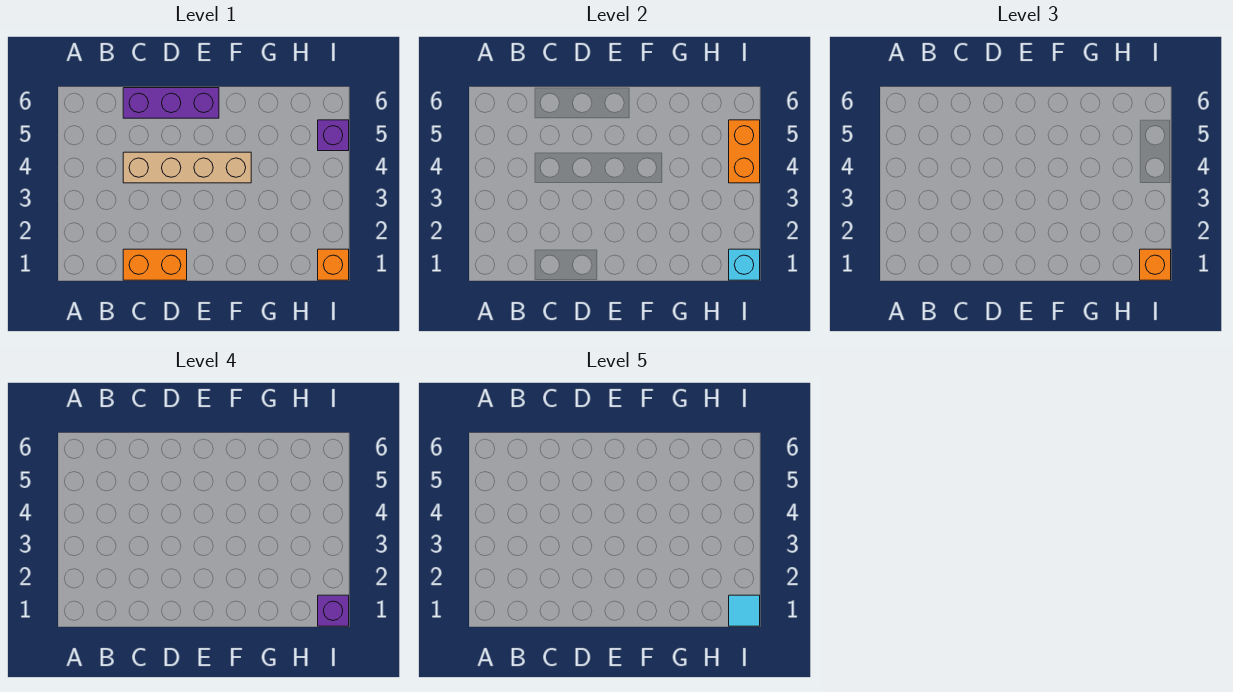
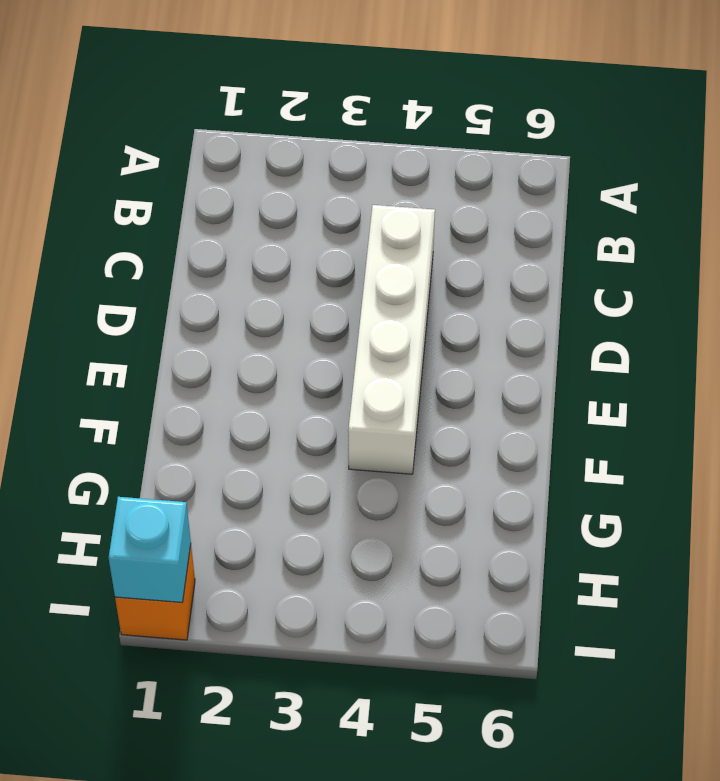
white brick C4:F4 level 1 -> tan brick C4:F4 level 1
none -> orange brick C1:D1 level 1
none -> purple brick C6:E6 level 1

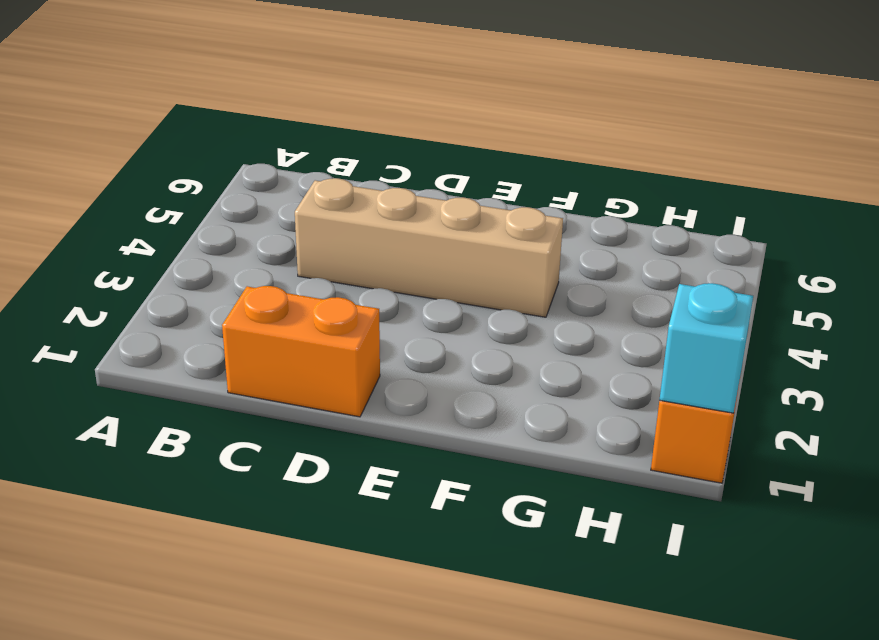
none -> purple brick C6:E6 level 1
none -> purple brick I5 level 1

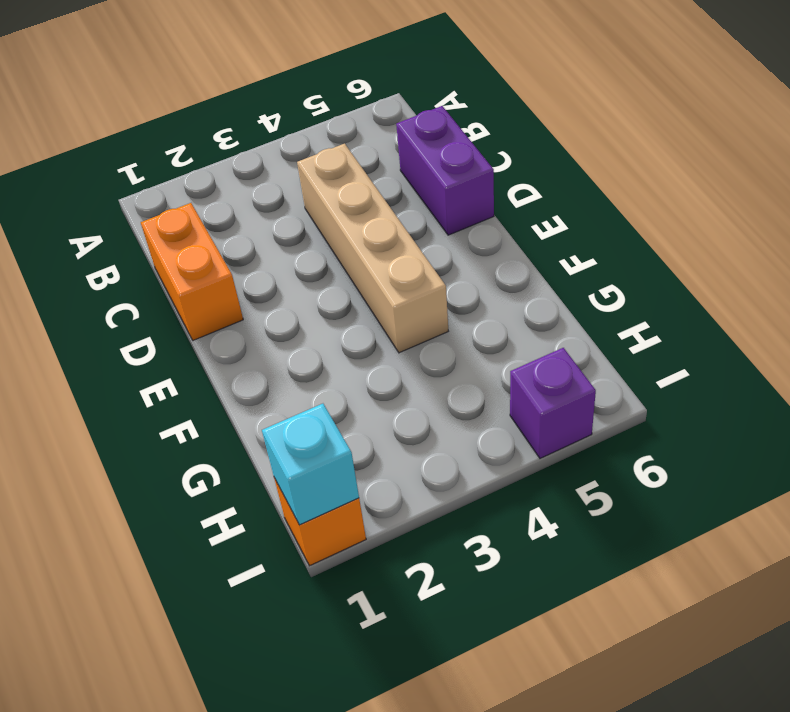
purple brick C6:D6 level 1 -> purple brick C6:E6 level 1
none -> orange brick I4:I5 level 2
none -> orange brick I1 level 3

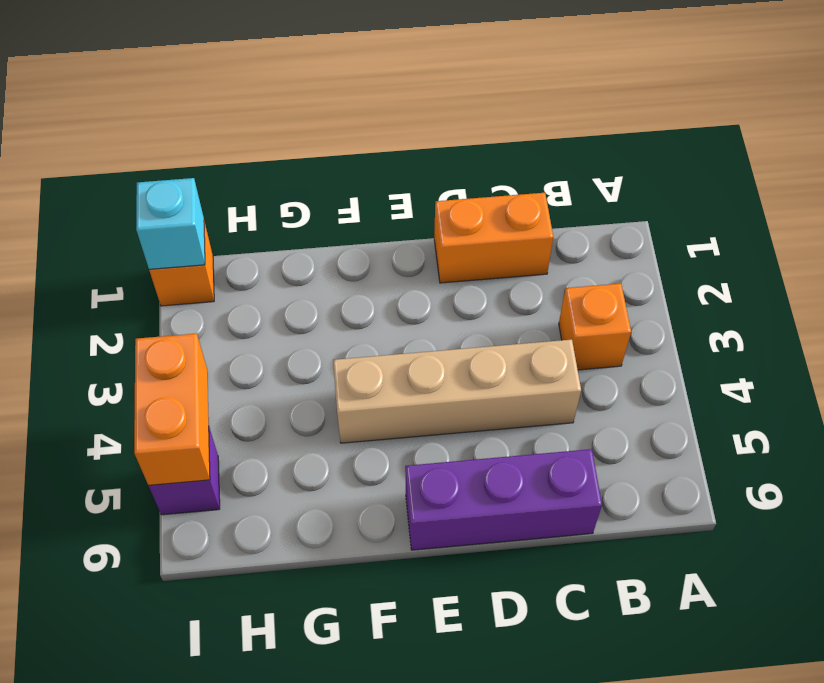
orange brick B3 level 1 -> orange brick I1 level 3
none -> purple brick I1 level 4
none -> cyan tile I1 level 5

